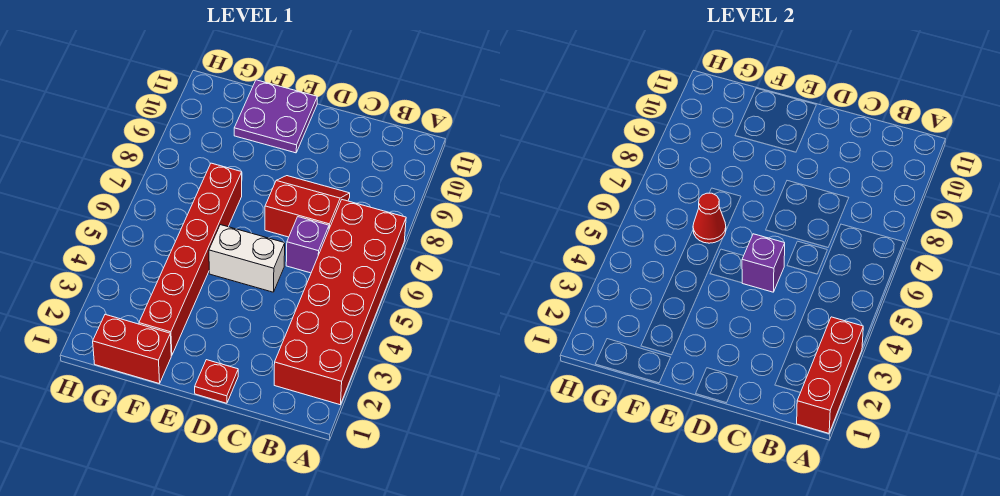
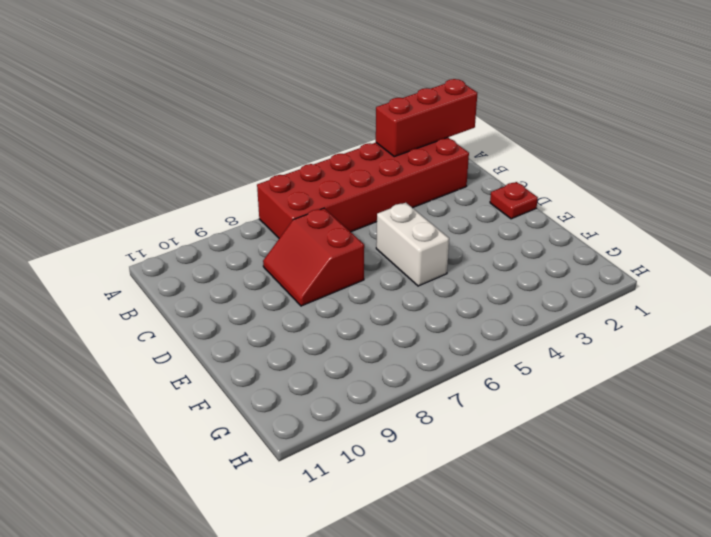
none -> purple brick C6 level 1
none -> purple plate E10:F11 level 1

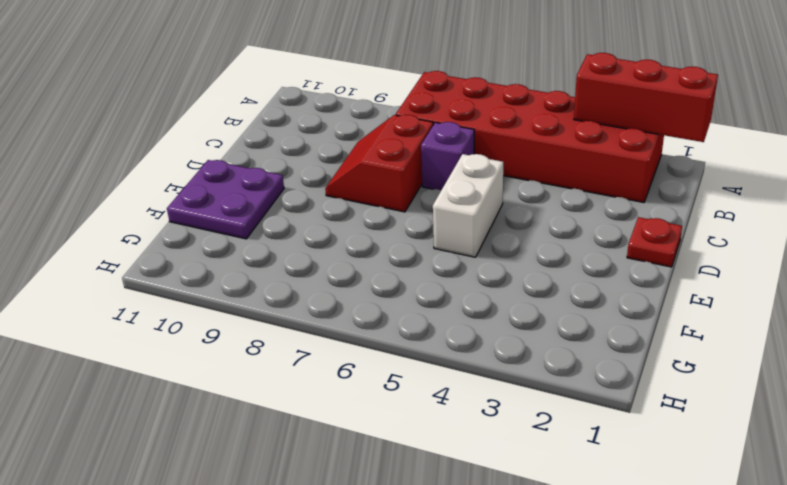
none -> red brick F1:G1 level 1
none -> red brick F2:F7 level 1

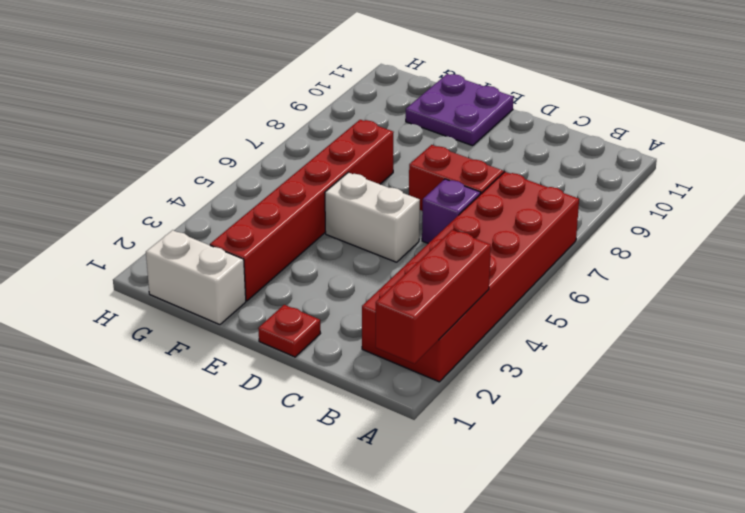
white brick F1:G1 level 1 -> red brick F1:G1 level 1
none -> purple brick D5 level 2
none -> red cone F6 level 2

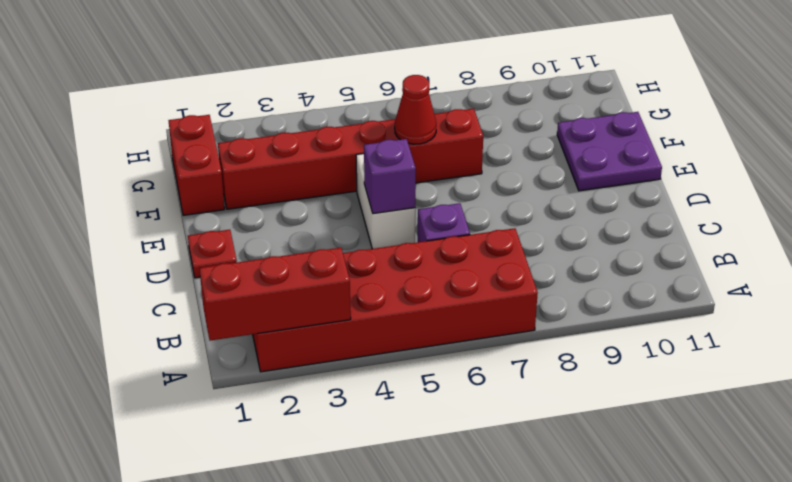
none -> red slope C7:D8 level 1 top 7

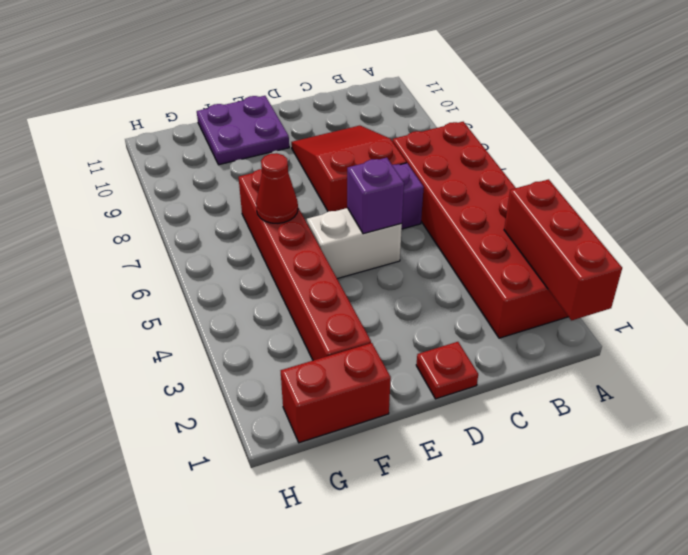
red slope C7:D9 level 1 top 7 -> red slope C7:D8 level 1 top 7

